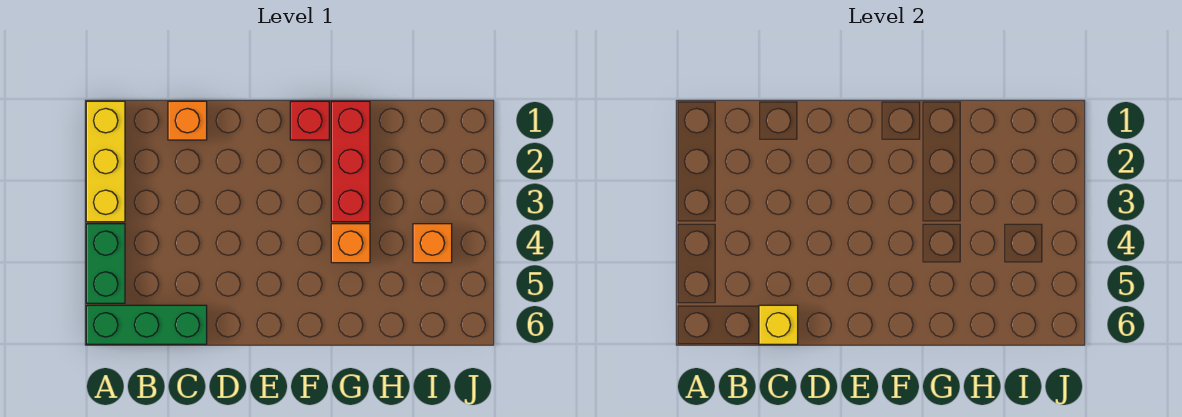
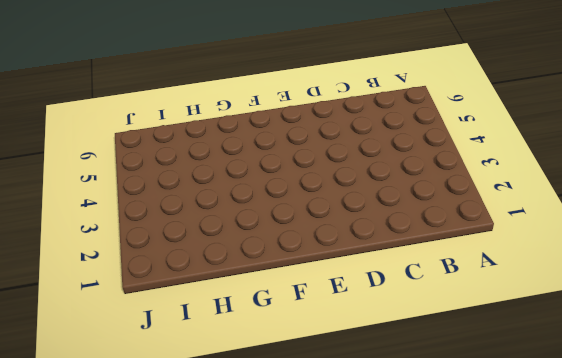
none -> yellow brick A1:A3 level 1
none -> green brick A4:A5 level 1

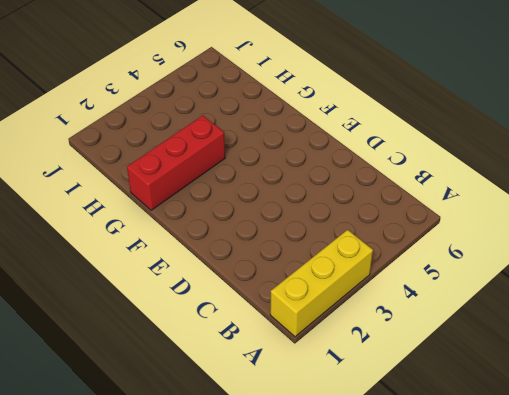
none -> green brick A4:A5 level 1
none -> green brick A6:C6 level 1

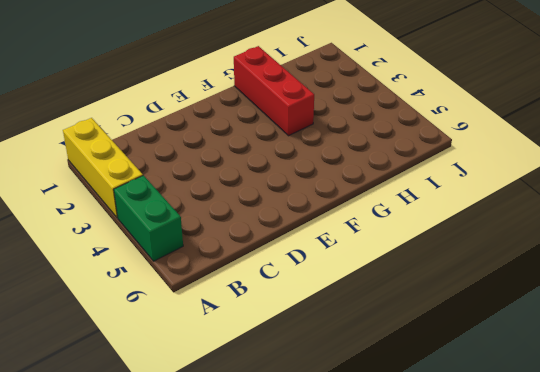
none -> green brick A6:C6 level 1
none -> orange brick C1 level 1

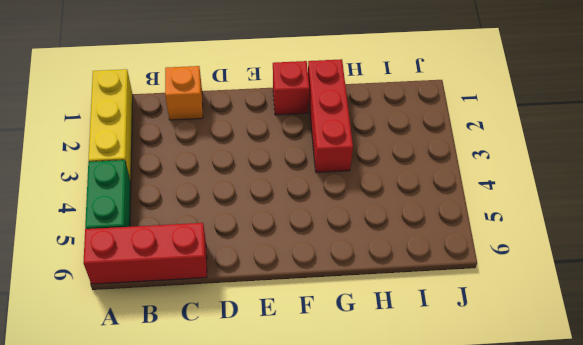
red brick A6:C6 level 1 -> green brick A6:C6 level 1
none -> orange brick G4 level 1
none -> orange brick I4 level 1

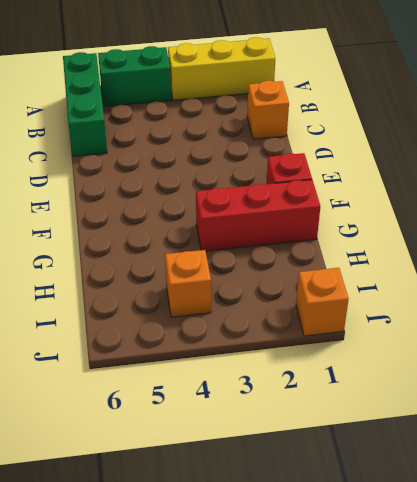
orange brick J1 level 1 -> orange brick G4 level 1
none -> yellow brick C6 level 2

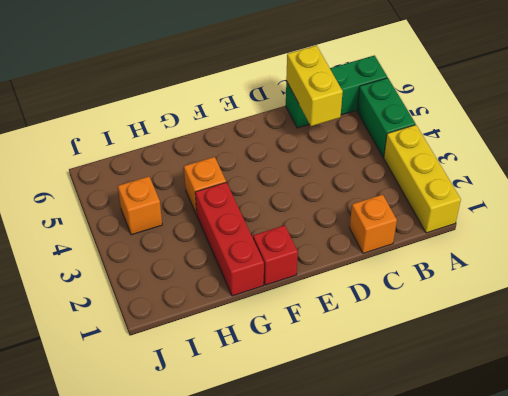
yellow brick C5:C6 level 2 -> yellow brick C6 level 2

